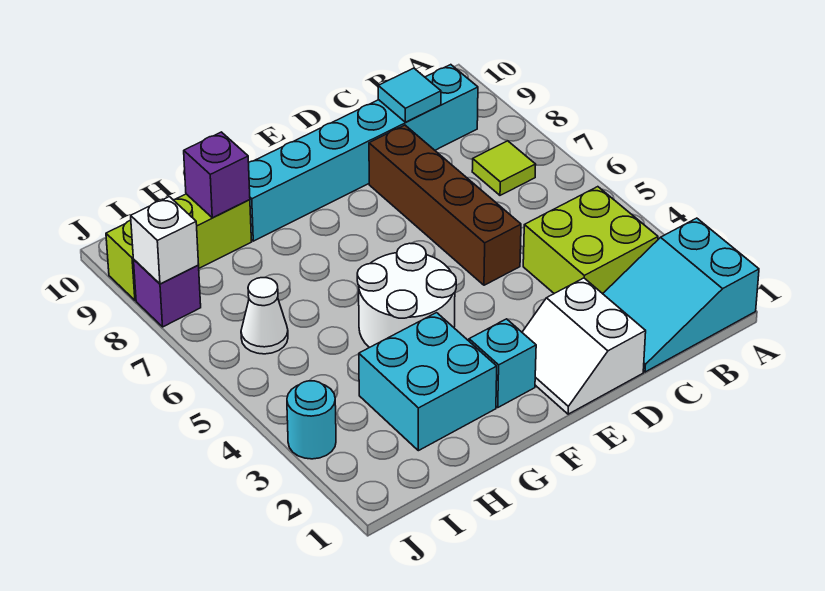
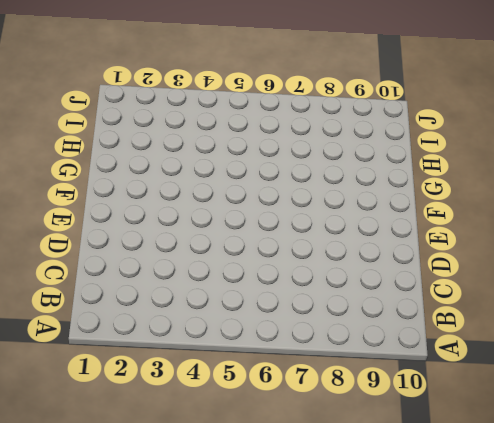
none -> cyan slope A1:C2 level 1 top A
none -> lime brick B3:C4 level 1
none -> lime tile B7 level 1

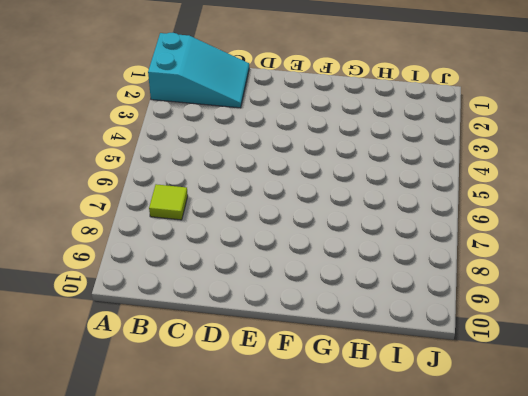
none -> lime brick B3:C4 level 1
none -> cyan brick B9:G9 level 1
none -> white slope D1:E2 level 1 top D

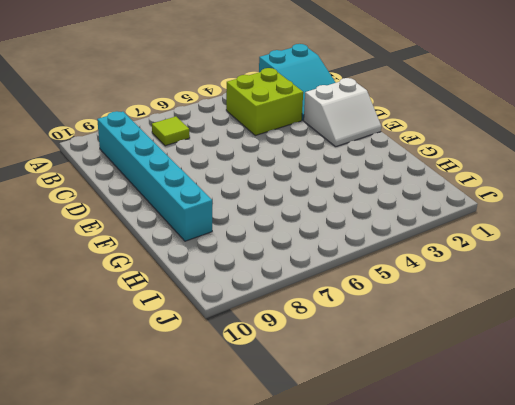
none -> brown brick D5:D8 level 1
none -> cyan brick F2 level 1
none -> white round brick F4:G5 level 1

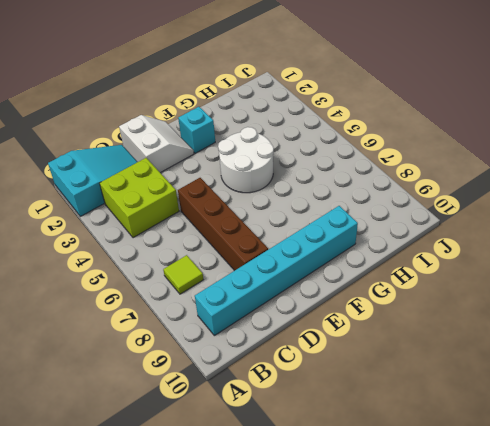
none -> cyan brick G2:H3 level 1
none -> lime brick H9:J9 level 1
none -> white cone I6 level 1

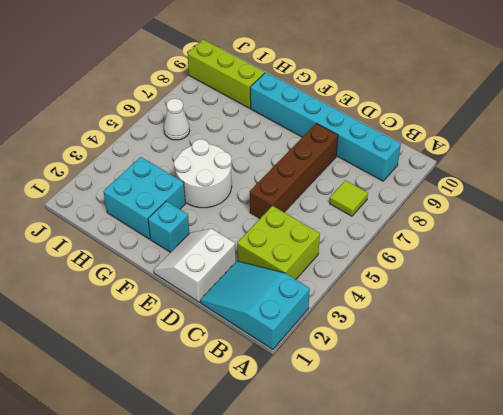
none -> cyan round brick J3 level 1
none -> purple brick J8 level 1
none -> cyan tile C9 level 2

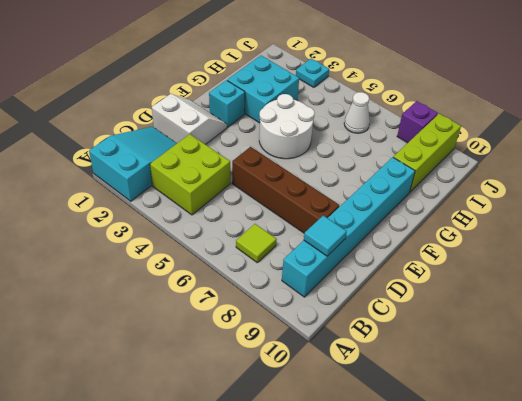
cyan plate J3 level 1 -> cyan round brick J3 level 1
none -> purple brick H9 level 2
none -> white brick J8 level 2

